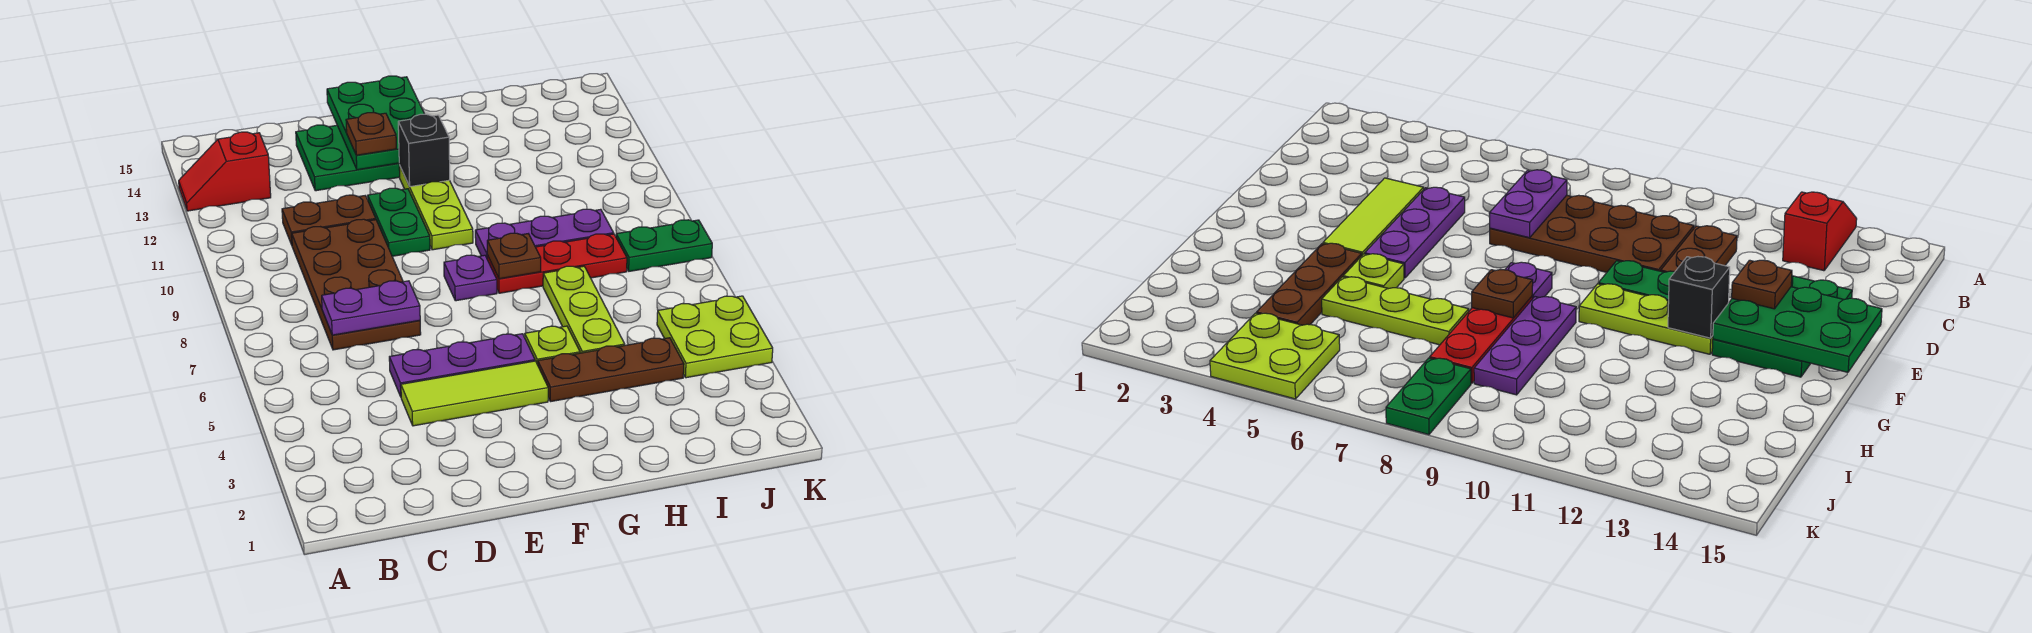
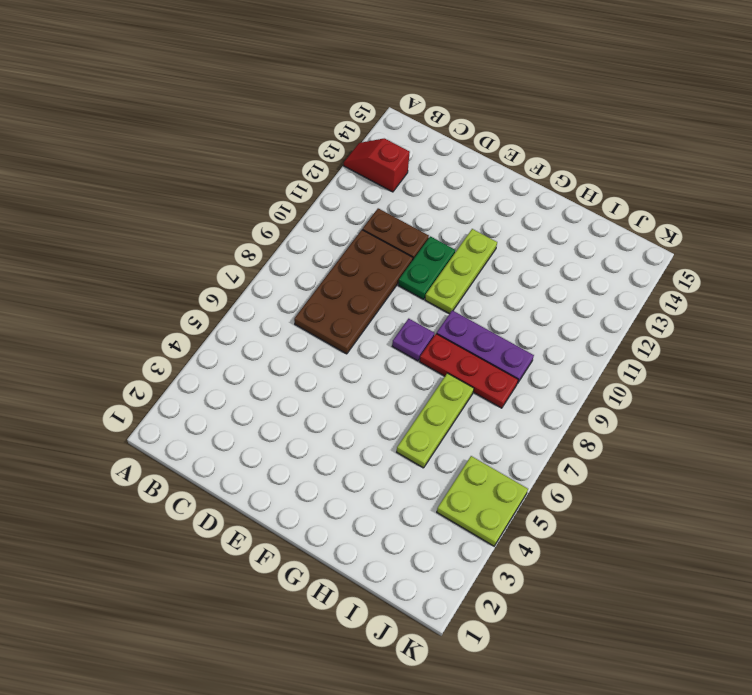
none -> lime tile D4:F4 level 1
none -> purple plate D5:F5 level 1
none -> green plate D13:F14 level 1

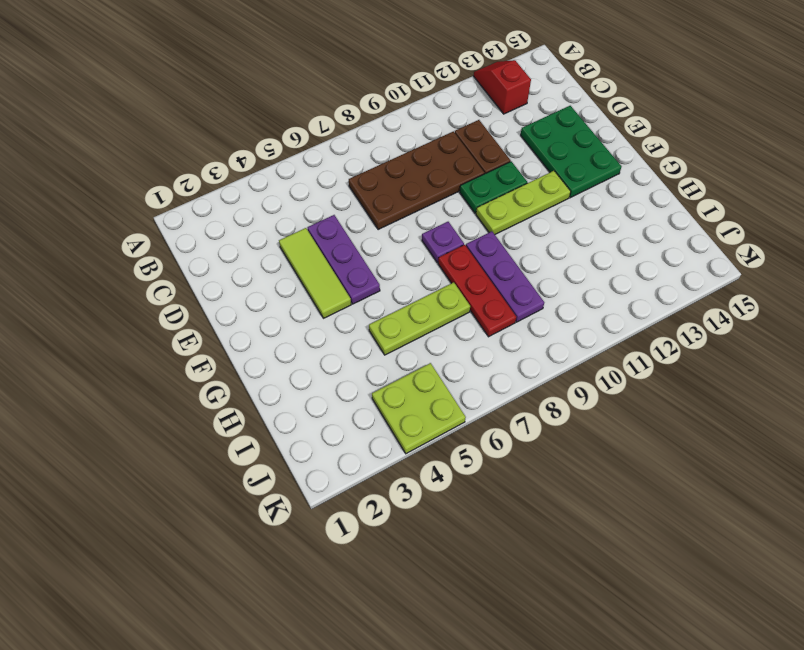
none -> brown plate G4:I4 level 1
none -> lime plate G5 level 1
none -> green plate J8:K8 level 1

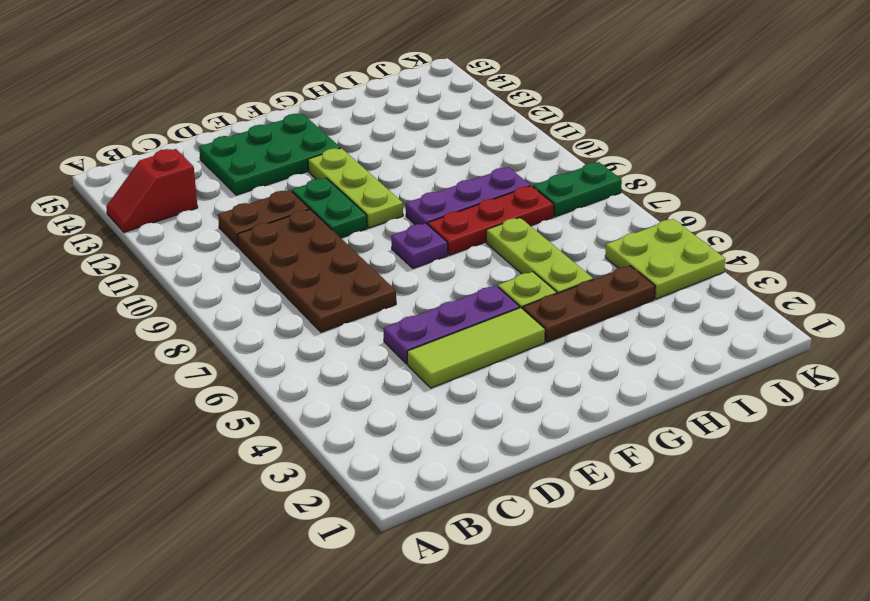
none -> purple plate C7:D7 level 2
none -> green plate E13:F15 level 2
none -> black brick F12 level 2

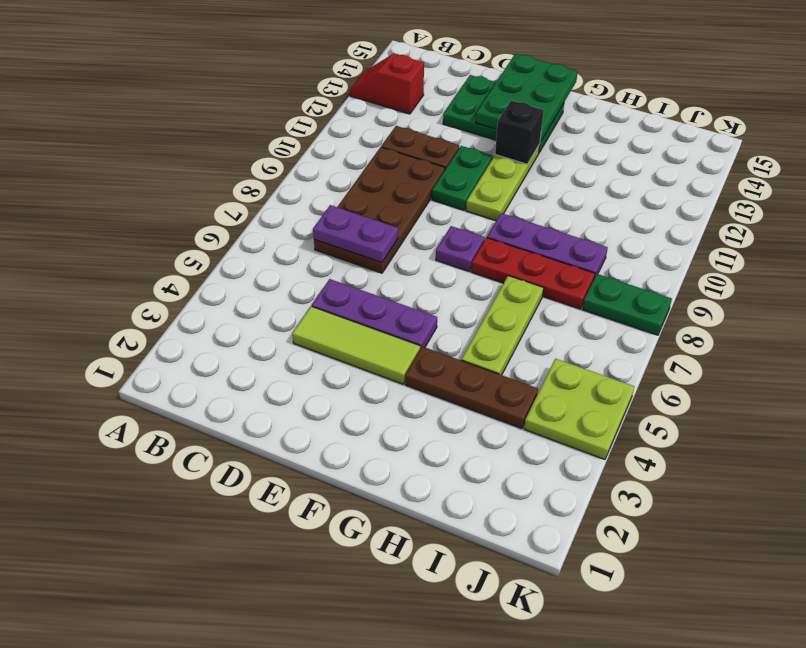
none -> lime plate G5 level 1
none -> brown plate G8 level 2
none -> brown plate E13 level 3

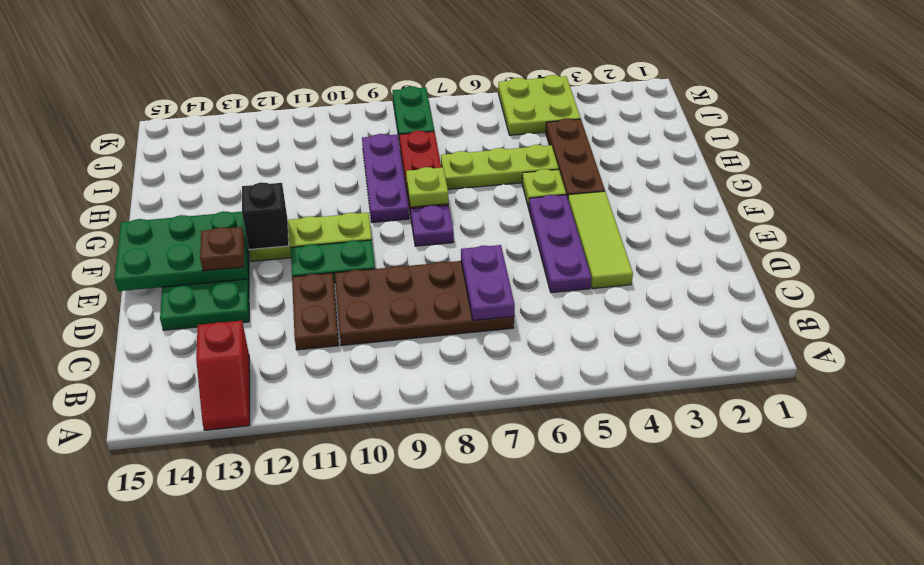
lime plate G8 level 2 -> brown plate G8 level 2

